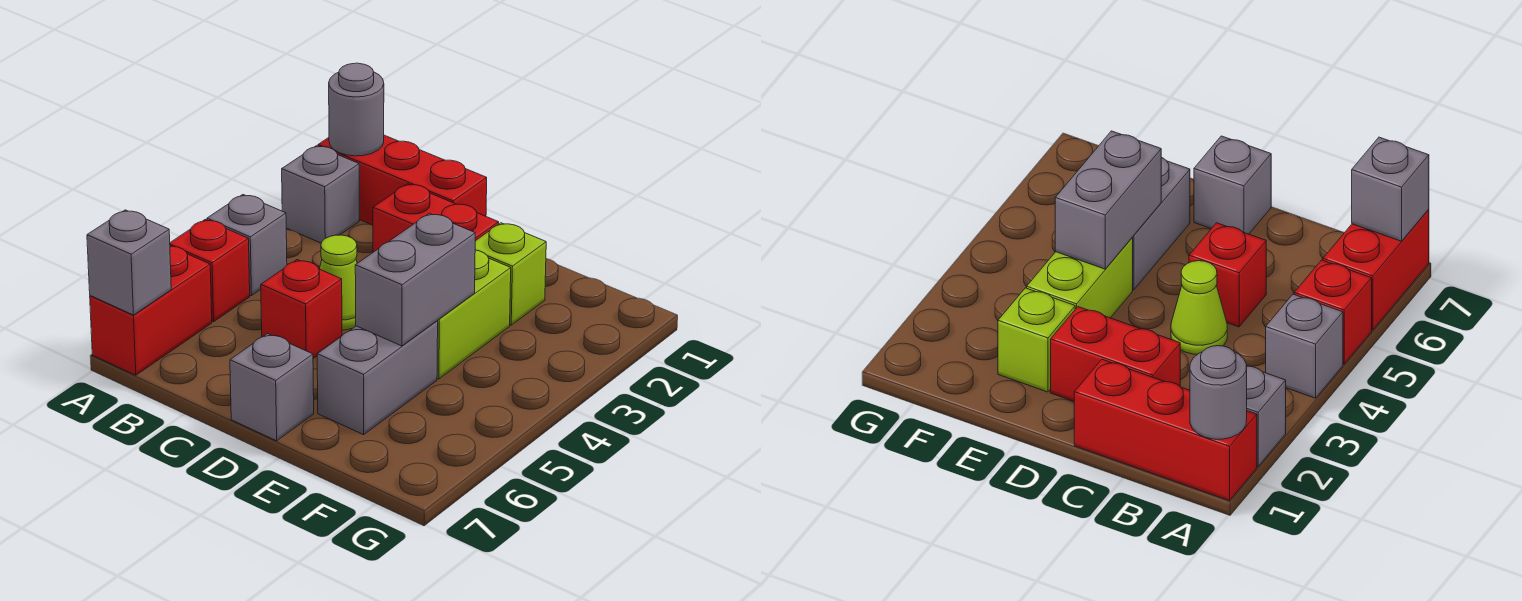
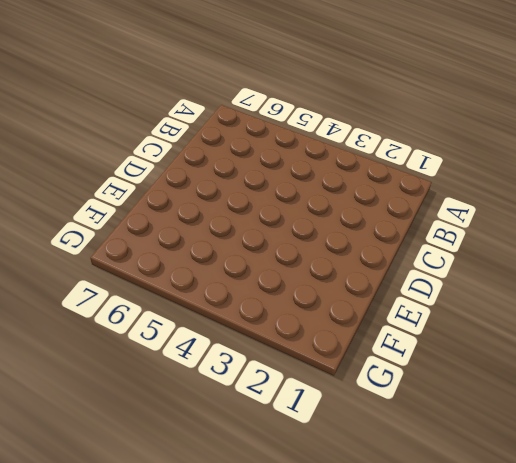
none -> red brick A1:C1 level 1
none -> grey brick A2 level 1
none -> grey brick A4 level 1

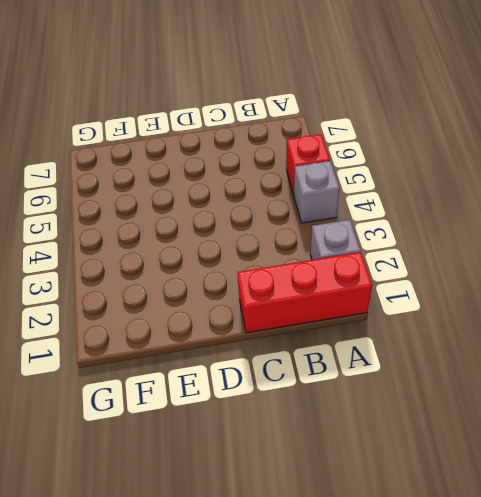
none -> red brick A6:A7 level 1
none -> red brick C2:D2 level 1
none -> lime cone C4 level 1

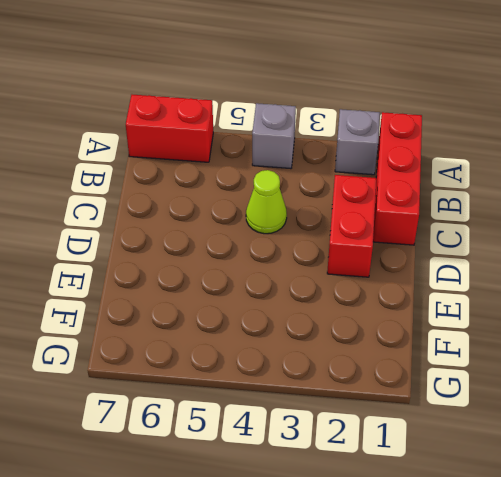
none -> red brick A5 level 1
none -> red brick C5 level 1
none -> grey brick D7 level 1

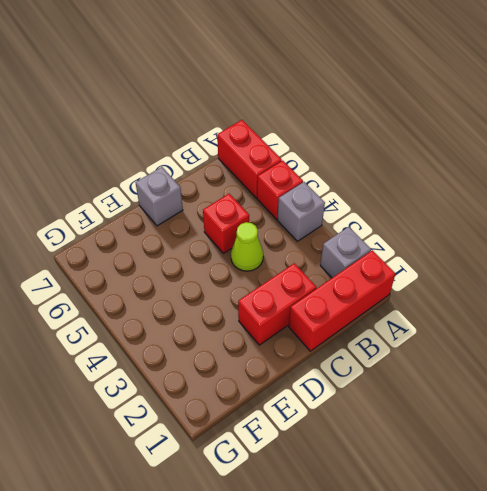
none -> lime brick E2 level 1
none -> lime brick E3:E4 level 1
none -> grey brick E5:E6 level 1

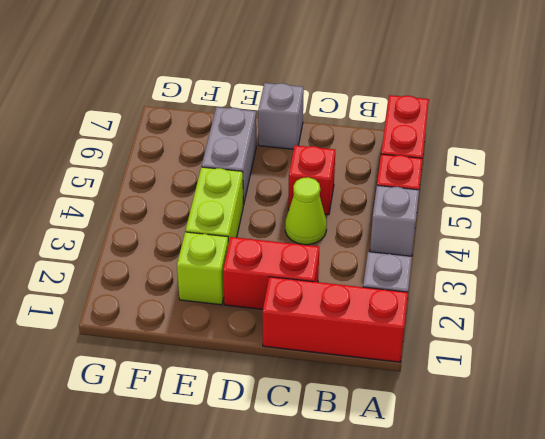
none -> grey round brick A1 level 2
none -> grey brick A7 level 2
none -> grey brick E4:E5 level 2

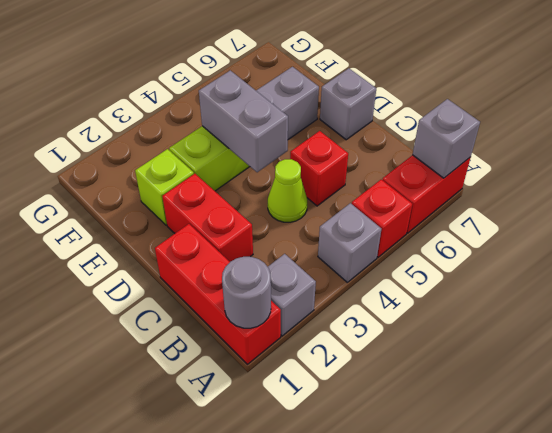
grey brick D4:E4 level 2 -> grey brick E4:E5 level 2

